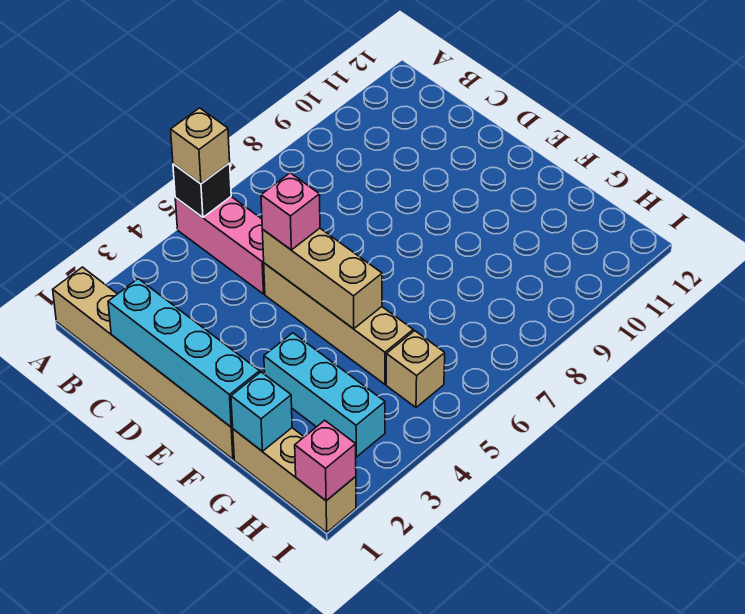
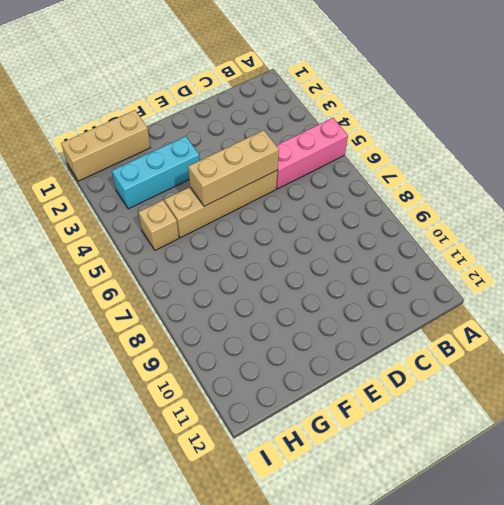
none -> tan brick A1:F1 level 1
none -> black brick A5 level 2
none -> cyan brick C1:F1 level 2

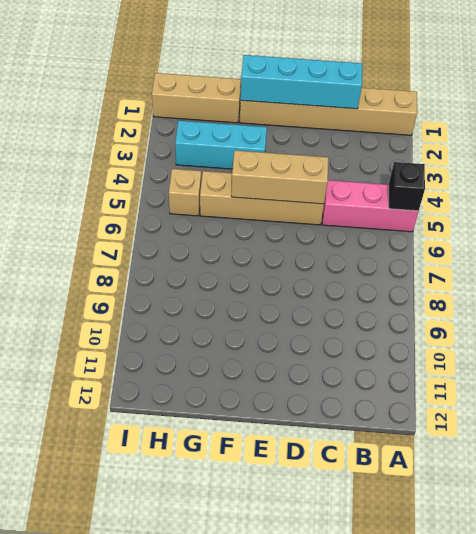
none -> cyan brick G1 level 2
none -> pink brick I1 level 2
none -> tan brick A5 level 3

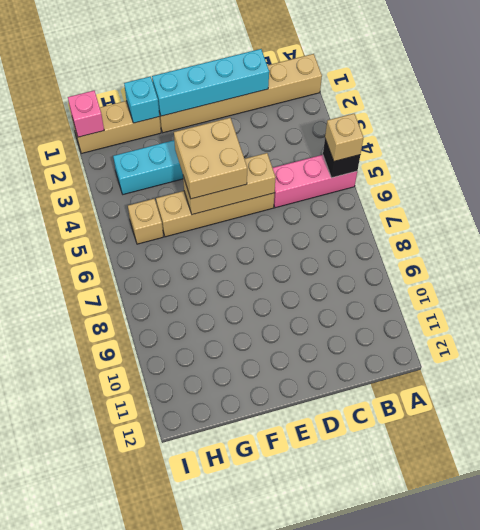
tan brick E4:F5 level 3 -> none
none -> pink brick D5 level 3

